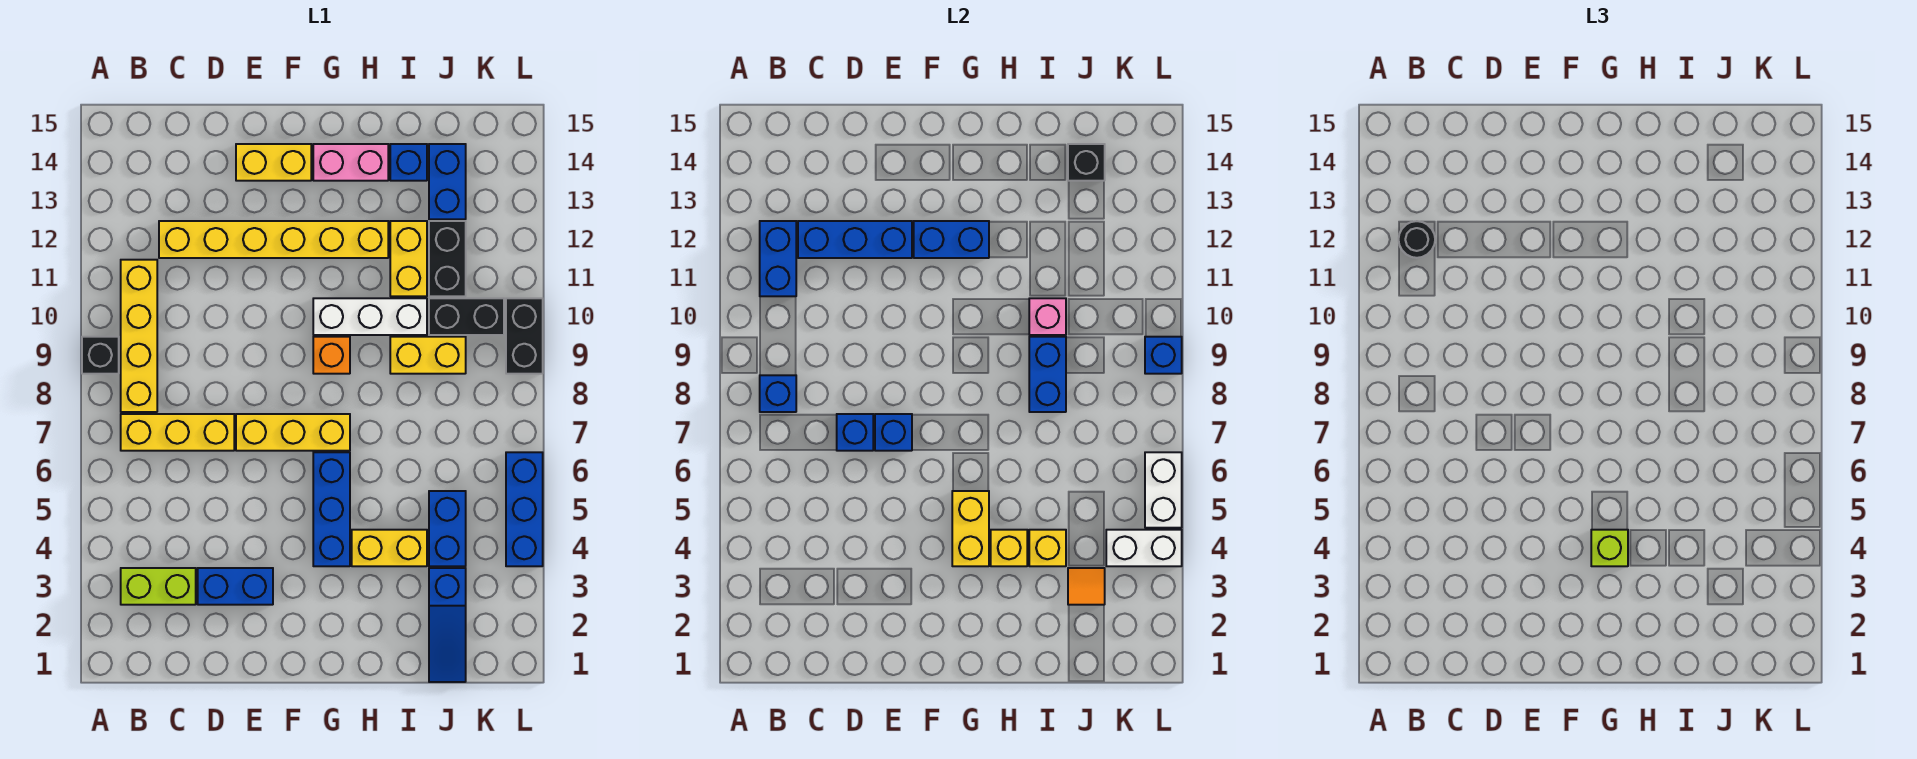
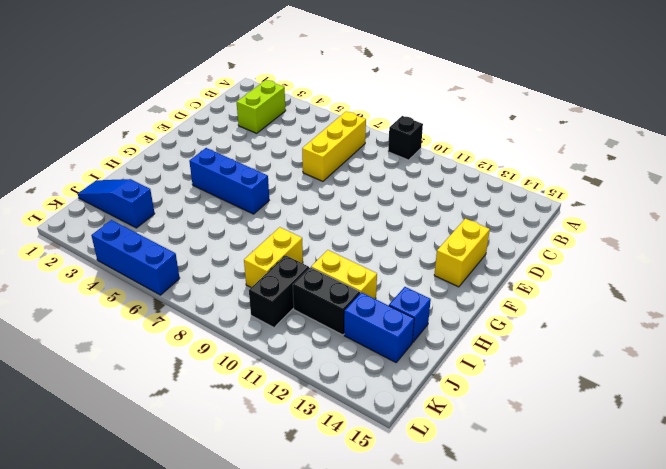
none -> yellow brick B8:B11 level 1
none -> yellow brick C12:H12 level 1
none -> blue brick D3:E3 level 1
none -> yellow brick E7:G7 level 1

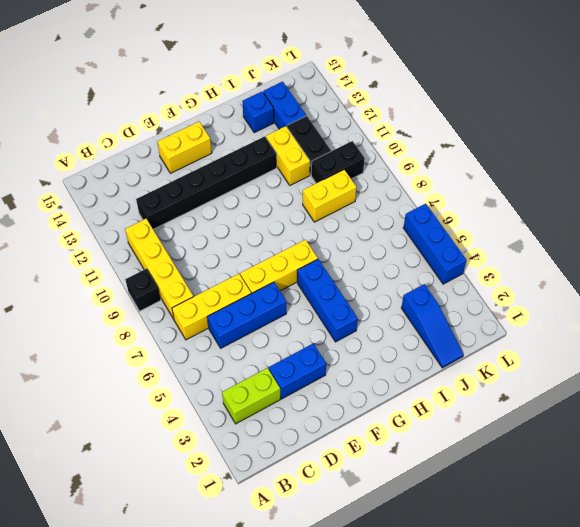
blue brick C6:E6 level 1 -> blue brick C12:E12 level 2
black brick C12:H12 level 1 -> yellow brick C12:H12 level 1
none -> orange brick G9 level 1
none -> white brick G10:I10 level 1
none -> pink brick G14:H14 level 1
none -> yellow brick H4:I4 level 1

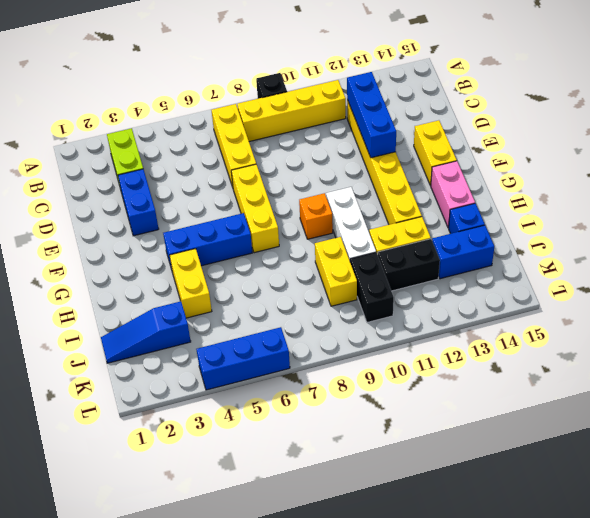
none -> blue brick J4:J5 level 1
none -> black brick L9:L10 level 1
none -> blue brick B8 level 2
none -> blue brick B11:B12 level 2

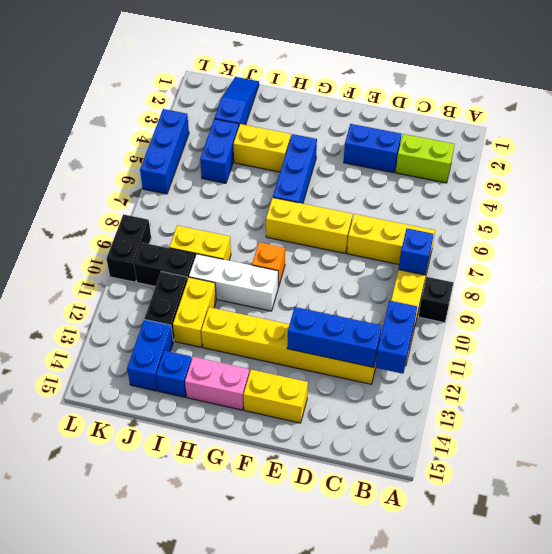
none -> blue brick D7 level 2
none -> blue brick E7 level 2
none -> blue brick F12:G12 level 2
none -> yellow brick G4:G5 level 2

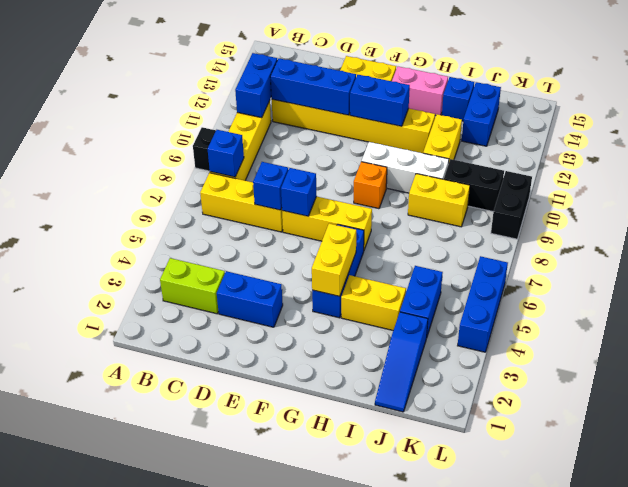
none -> black brick J11:J12 level 1
none -> yellow brick H4 level 2
none -> yellow brick I4 level 2
none -> blue brick I8:I9 level 2

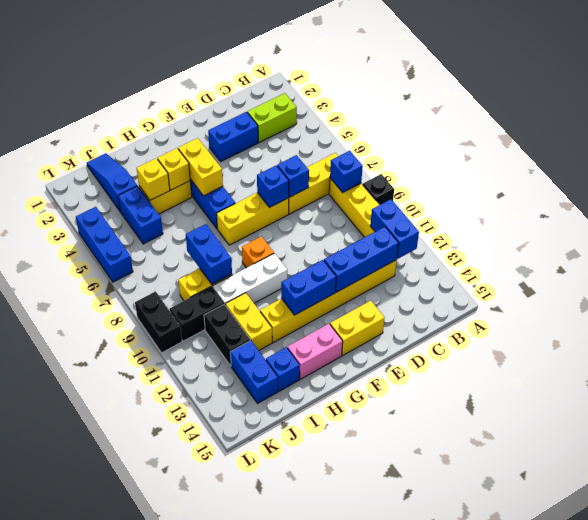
none -> pink brick I10 level 2
none -> orange tile J3 level 2
none -> black brick J14 level 2
none -> white brick K4:L4 level 2

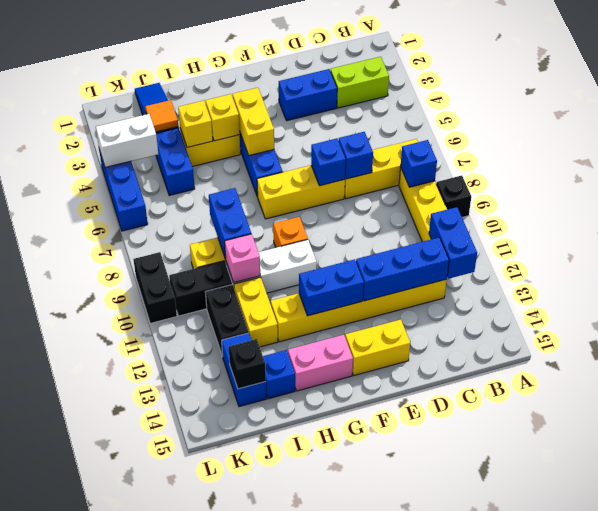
none -> white brick L5:L6 level 2
none -> blue brick L9 level 2
none -> black round brick B12 level 3
none -> lime brick G4 level 3

